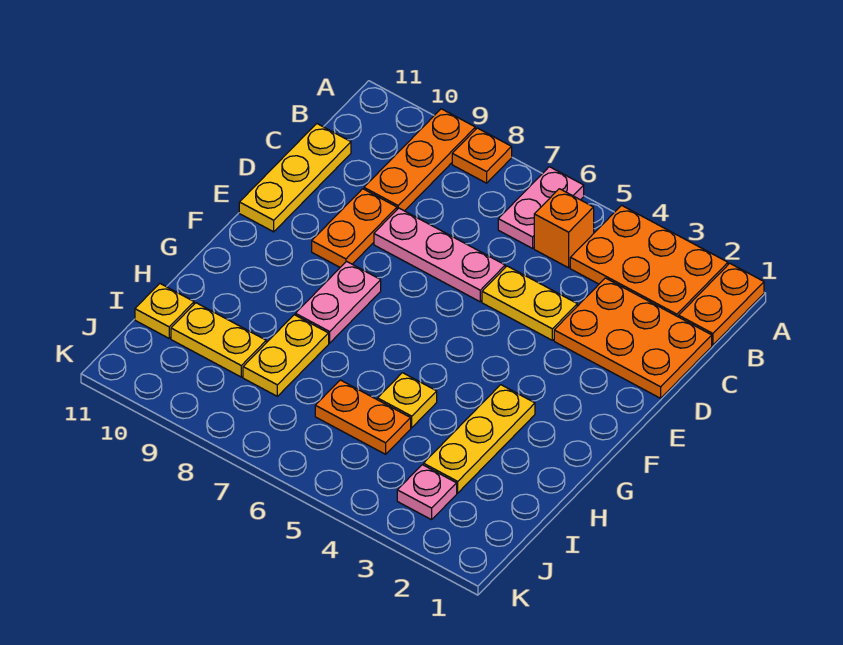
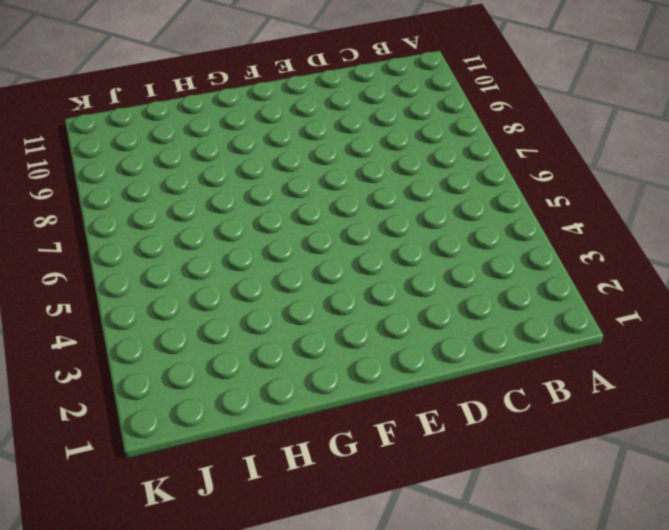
none -> orange plate A1:B1 level 1
none -> orange plate A2:B4 level 1
none -> pink plate A6:B6 level 1

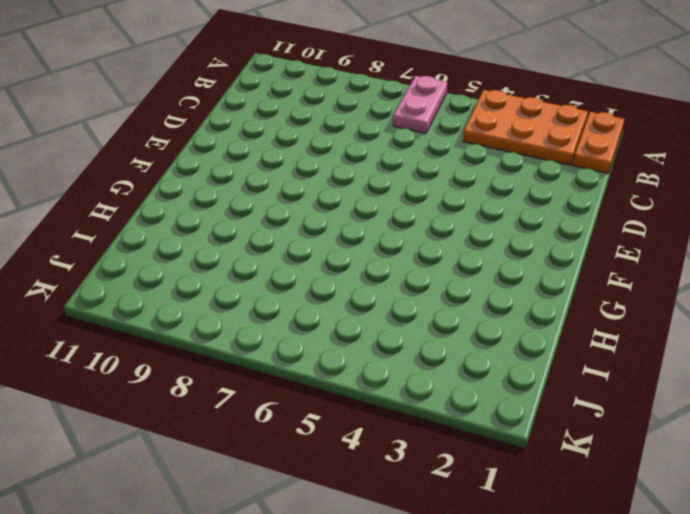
none -> orange plate A8 level 1
none -> orange plate A9:C9 level 1
none -> orange brick B5 level 1

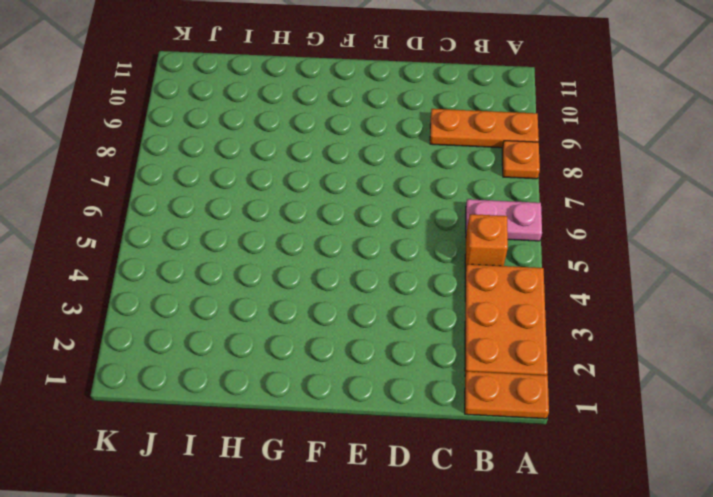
none -> orange plate C1:D3 level 1
none -> yellow plate C11:E11 level 1
none -> yellow plate D4:D5 level 1

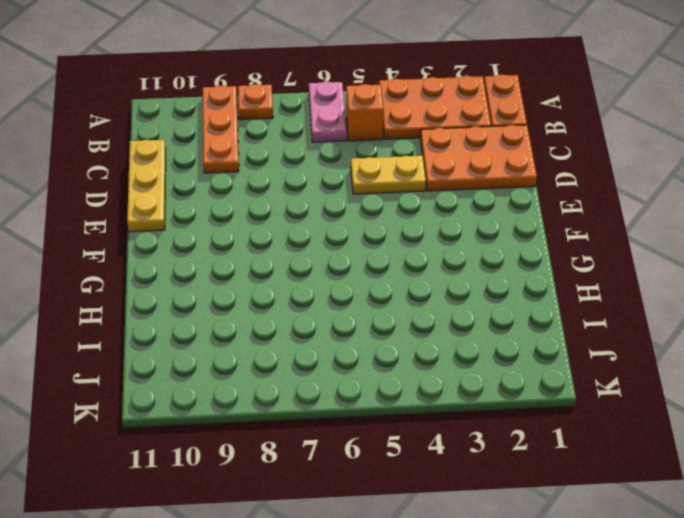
none -> pink plate D6:D8 level 1
none -> orange plate D9:E9 level 1
none -> pink plate F8:G8 level 1

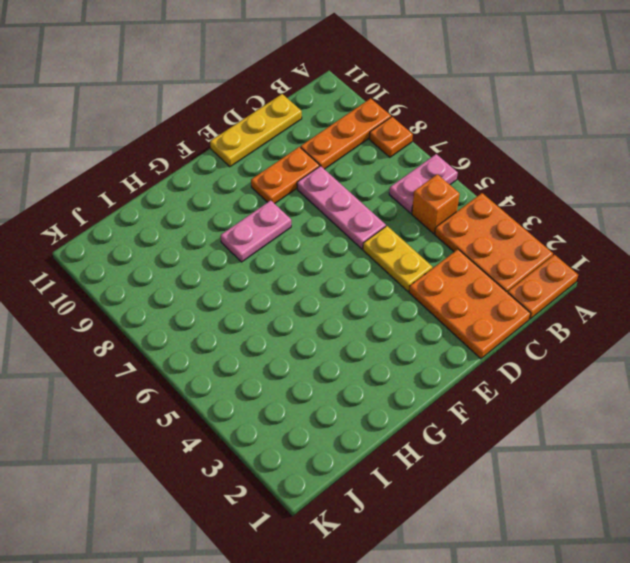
none -> yellow plate G3:I3 level 1
none -> yellow plate H5 level 1
none -> yellow plate H8:I8 level 1

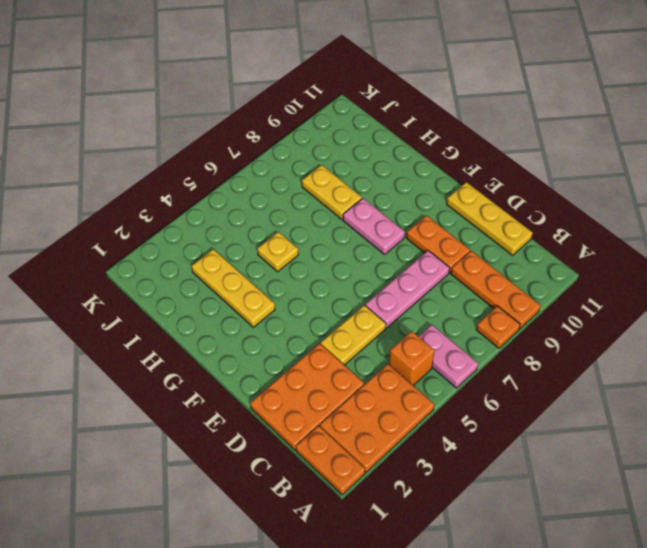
none -> orange plate I5:I6 level 1
none -> yellow plate I9:I10 level 1
none -> yellow plate I11 level 1

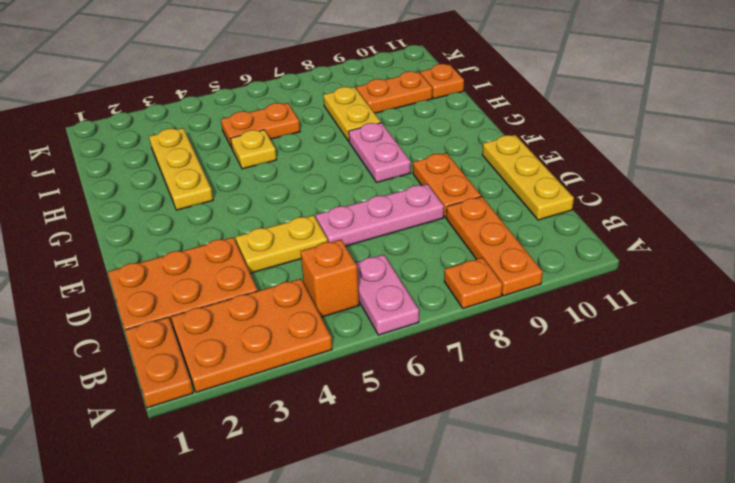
orange plate I9:I10 level 1 -> yellow plate I9:I10 level 1
orange plate I11 level 1 -> yellow plate I11 level 1
none -> pink plate J3 level 1

